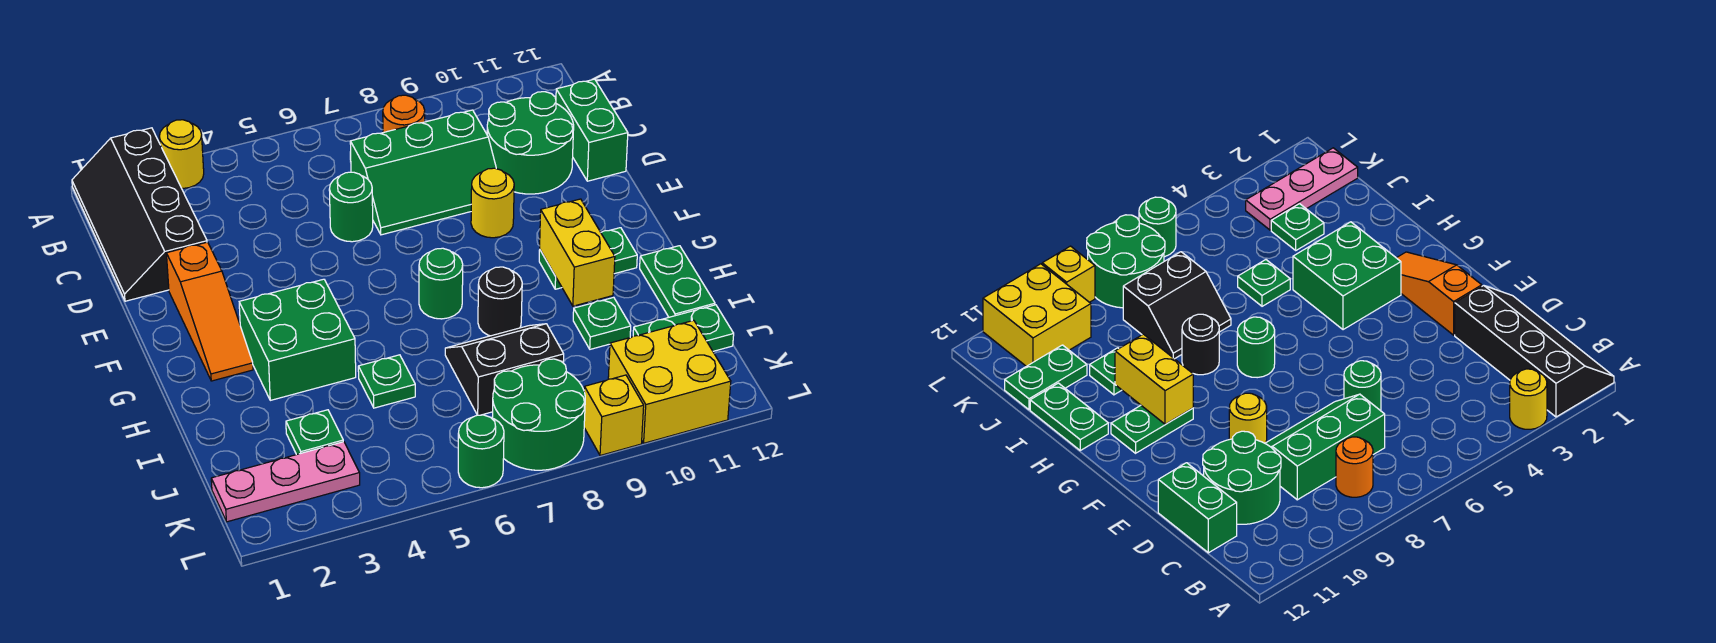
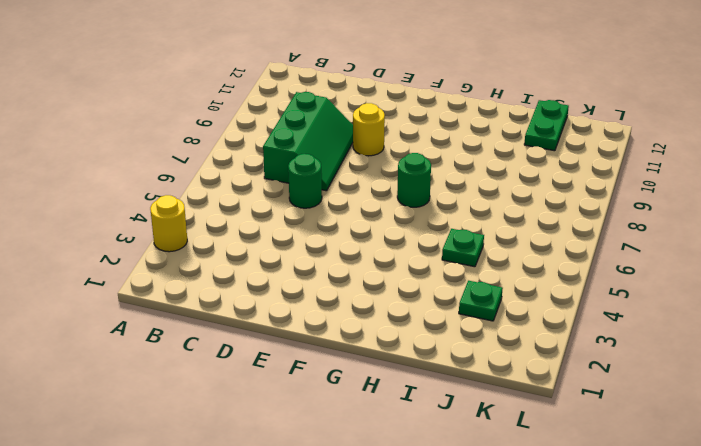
none -> black slope A1:D2 level 1 top 2
none -> orange round brick B8 level 1
none -> green round brick C10:D11 level 1

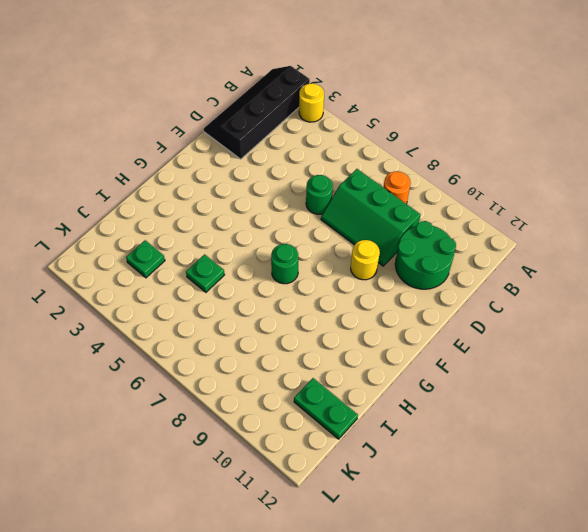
none -> green brick C12:D12 level 1
none -> orange slope E2:G2 level 1 top E
none -> green brick G3:H4 level 1

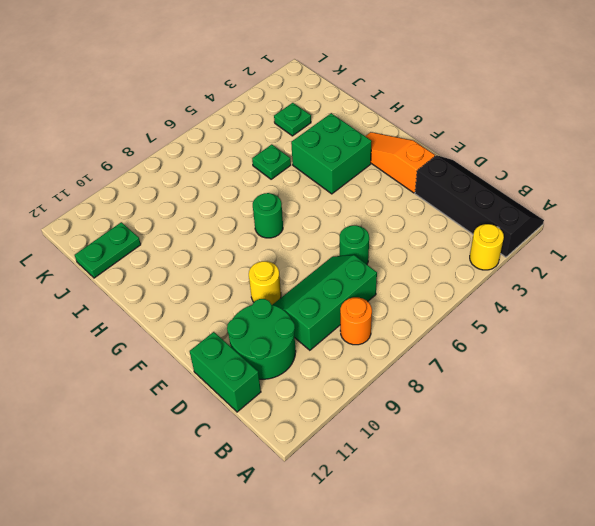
none -> green plate G10:G11 level 1
none -> black round brick H8 level 1
none -> green plate H12:I12 level 1

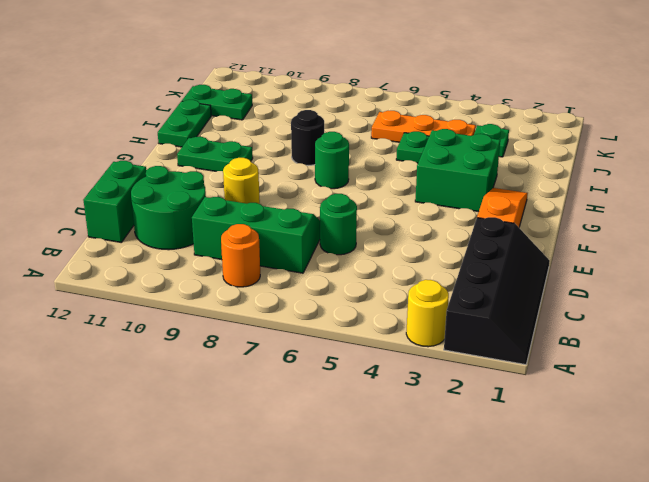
orange plate J4:J6 level 1 -> none
none -> black slope I7:J8 level 1 top J
none -> green plate I10 level 1
none -> pink plate K1:K3 level 1

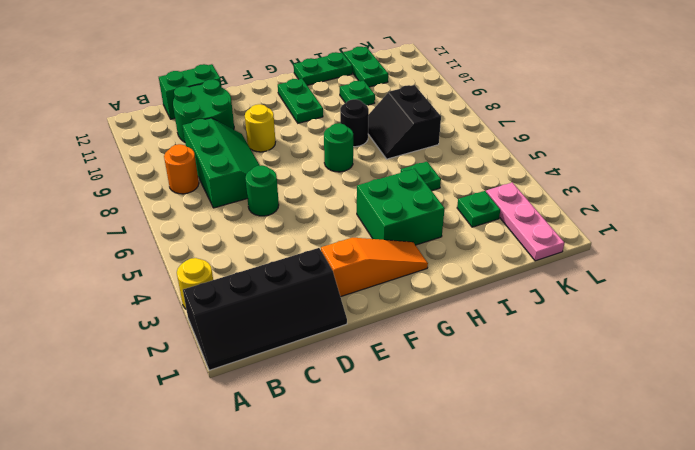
none -> green round brick K7:L8 level 1
none -> yellow brick K10:L11 level 1
none -> green round brick L6 level 1

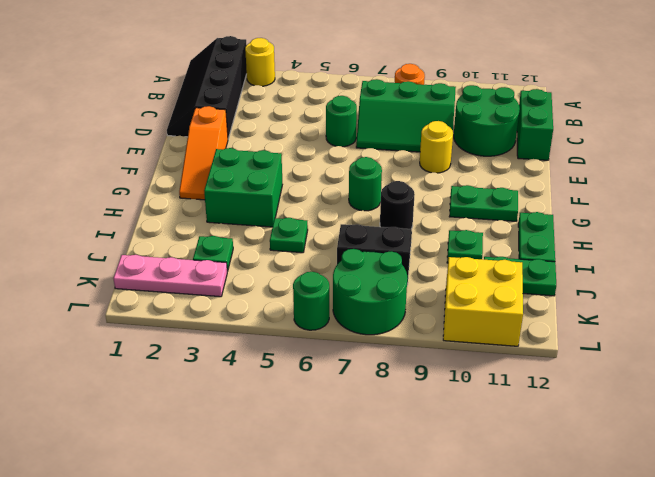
none -> yellow brick L9 level 1
none -> yellow brick G10:H10 level 2

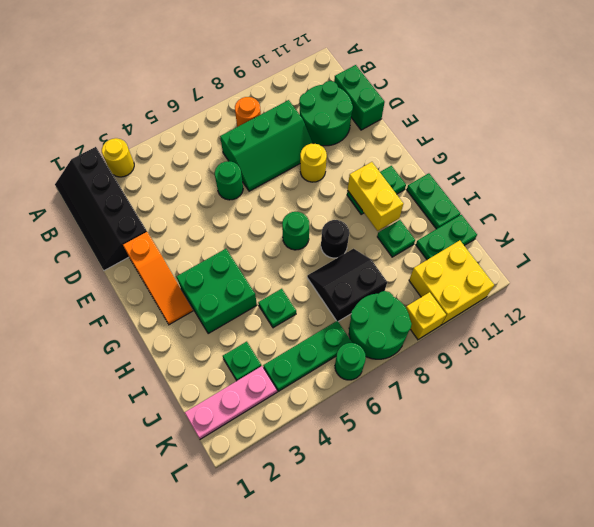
green plate K4:K6 level 1 -> none

